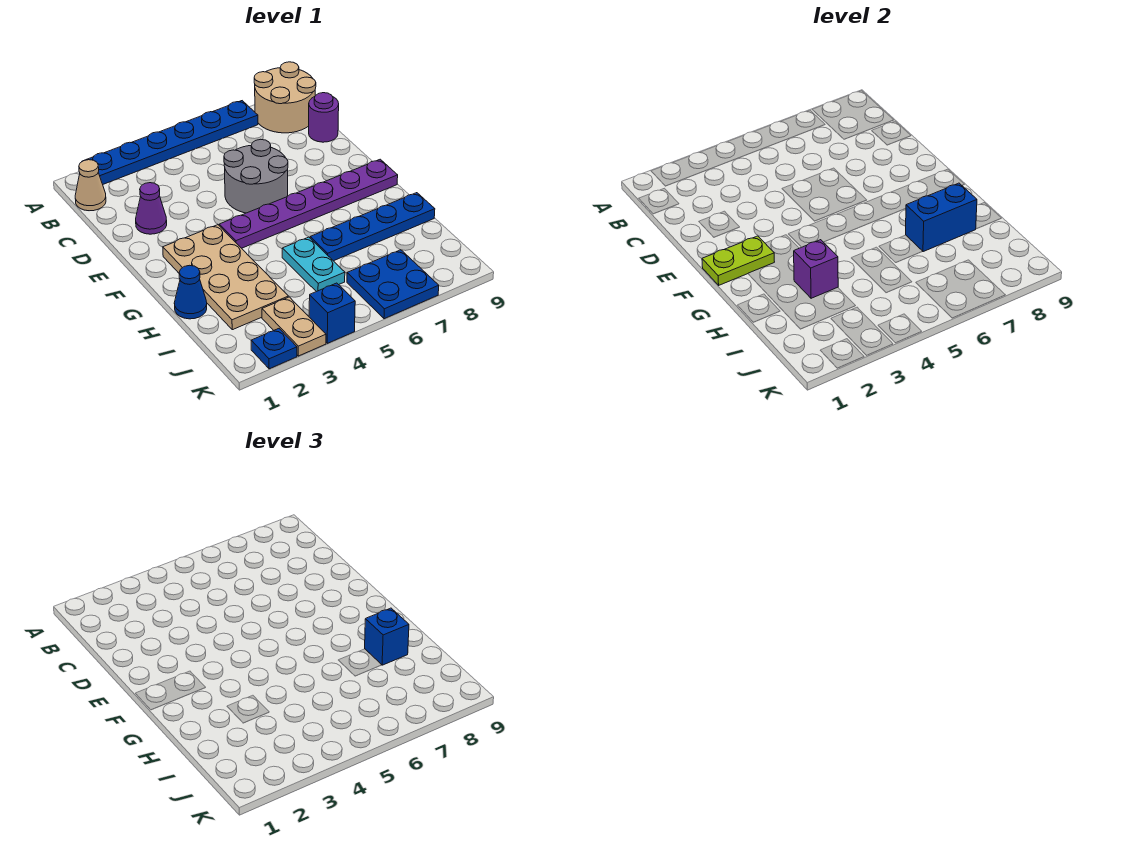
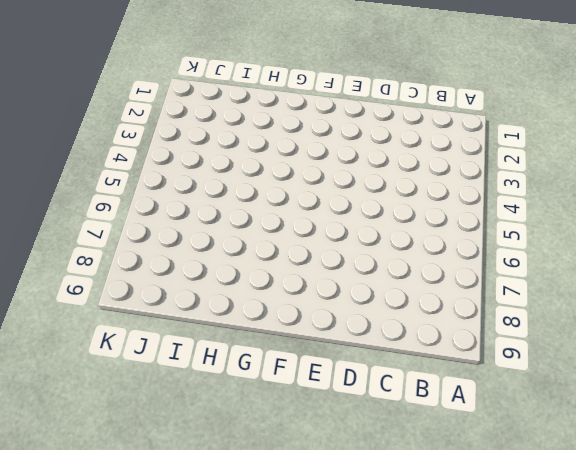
none -> blue plate A2:A7 level 1
none -> tan round brick A8:B9 level 1
none -> tan cone B1 level 1

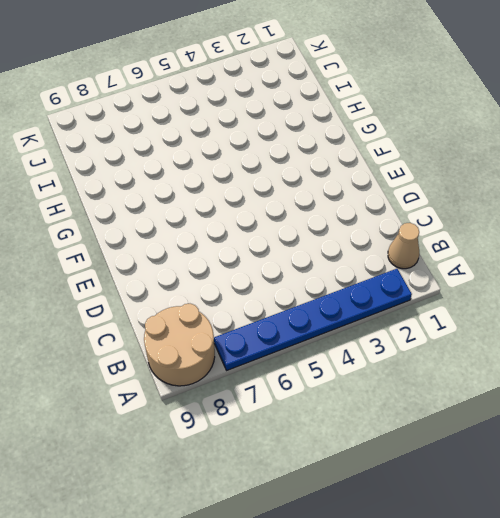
none -> purple round brick C9 level 1
none -> purple cone D2 level 1
none -> grey round brick D5:E6 level 1

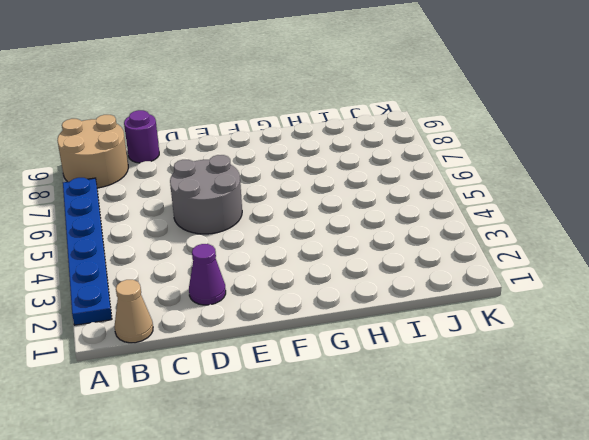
none -> tan plate F2:I3 level 1
none -> purple plate F4:F9 level 1
none -> blue cone H1 level 1

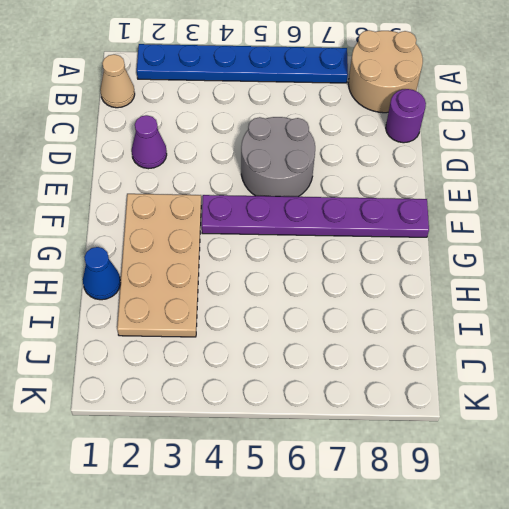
none -> cyan plate H5:I5 level 1
none -> blue plate H6:H9 level 1
none -> tan plate J3:K3 level 1

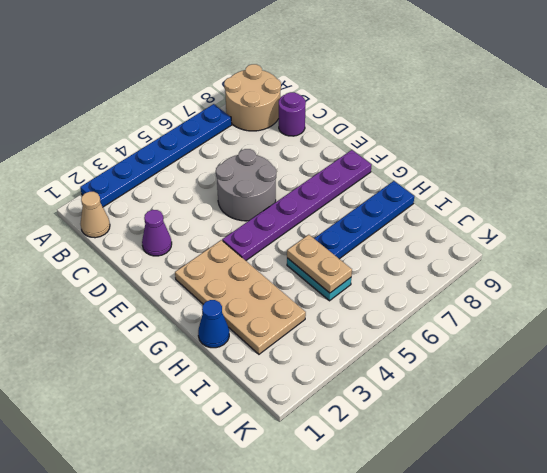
tan plate H5:I5 level 2 -> tan plate J3:K3 level 1
none -> blue plate J6:K7 level 1
none -> blue plate K2 level 1
none -> blue brick K4 level 1

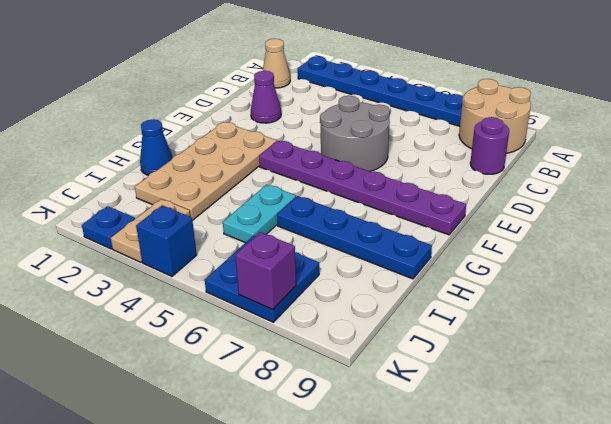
purple brick K7 level 2 -> purple brick H3 level 2
none -> lime plate F1:F2 level 2
none -> blue brick H7:H8 level 2
none -> blue brick H8 level 3

